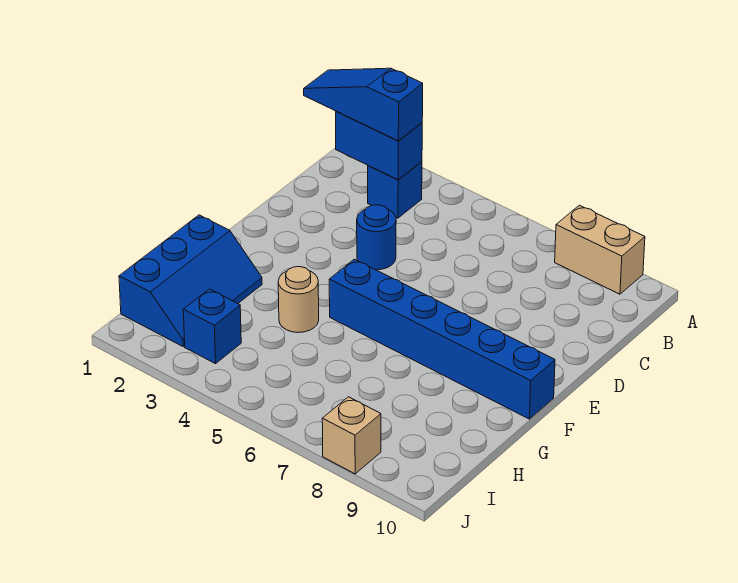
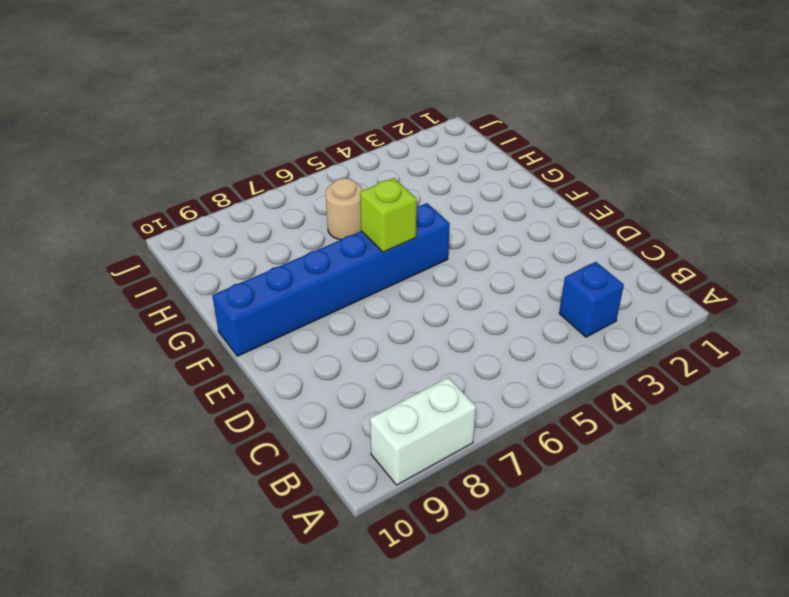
white brick A8:A9 level 1 -> tan brick A8:A9 level 1
lime brick F6 level 2 -> none
tan round brick H6 level 1 -> tan round brick G4 level 1
none -> blue round brick D4 level 1
none -> blue slope G1:I2 level 1 top 1

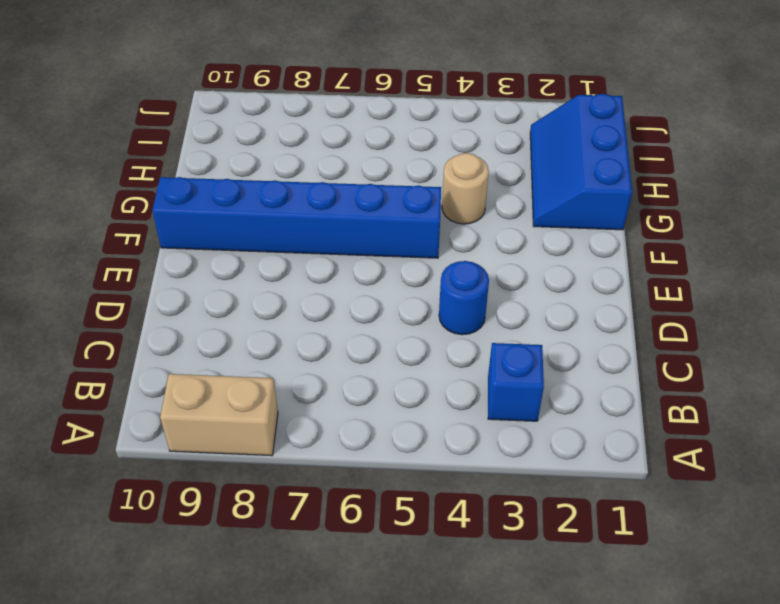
none -> blue brick I3 level 1
none -> tan brick J8 level 1

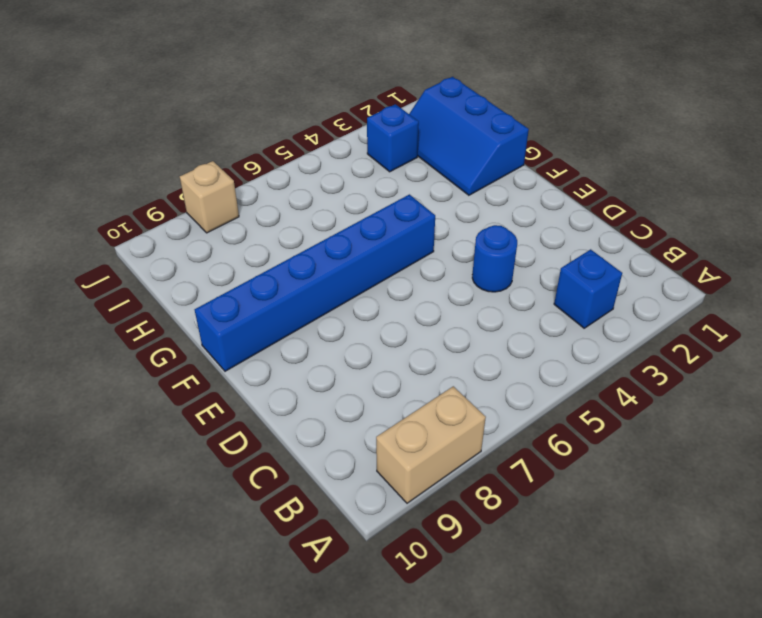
none -> tan round brick G4 level 1
none -> blue brick B2:B3 level 2

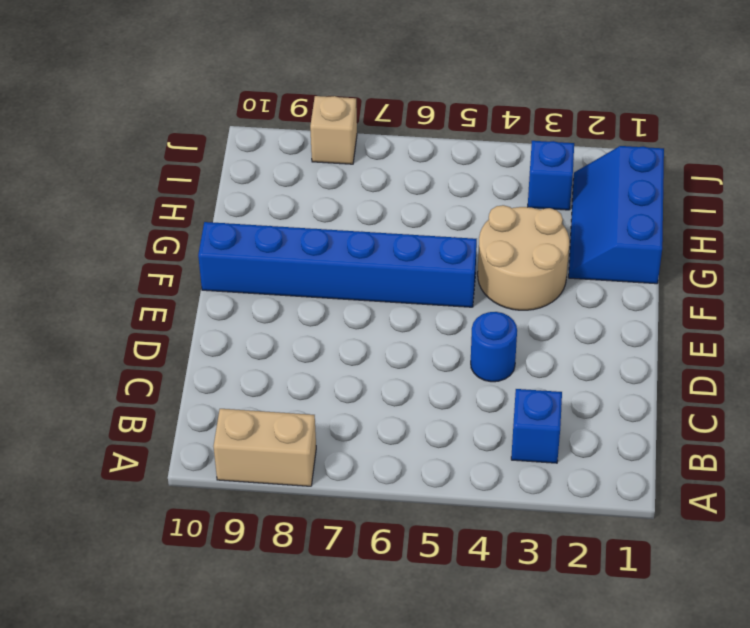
tan round brick F3:G4 level 1 -> tan round brick G4 level 1
none -> blue brick B2:B3 level 2
none -> blue slope B1:B3 level 3 top 3

